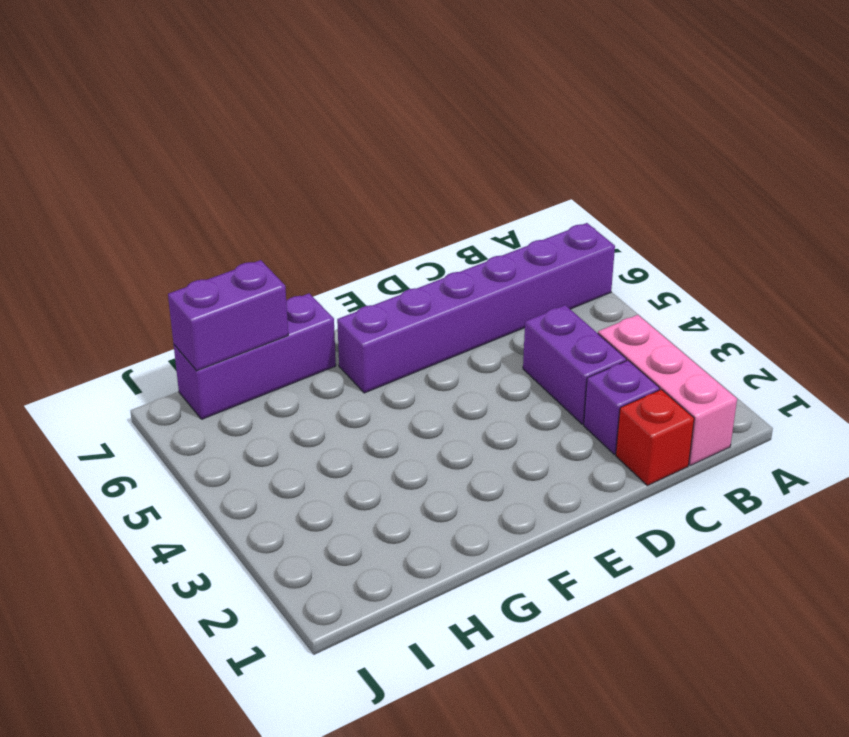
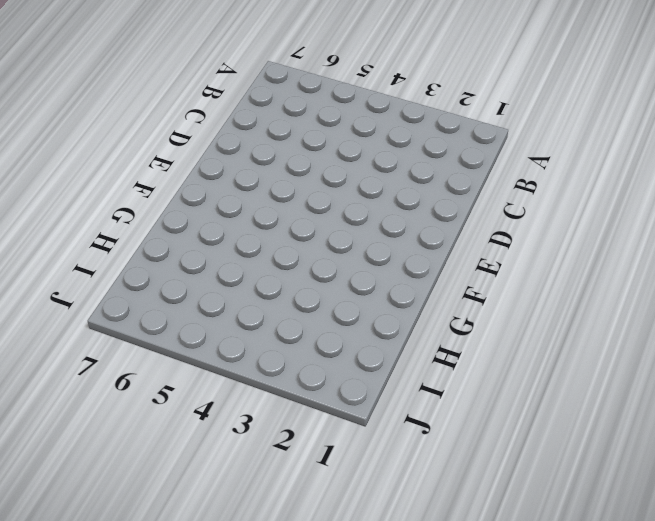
none -> purple brick A6:F6 level 1
none -> pink brick B1:B3 level 1

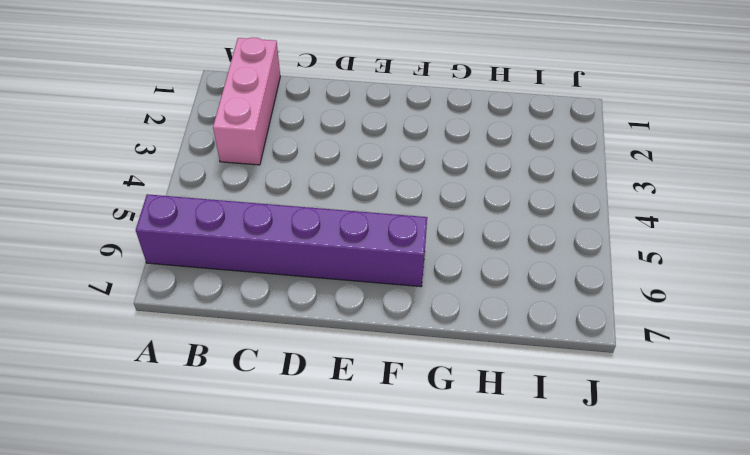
none -> red brick C1 level 1
none -> purple brick C2 level 1

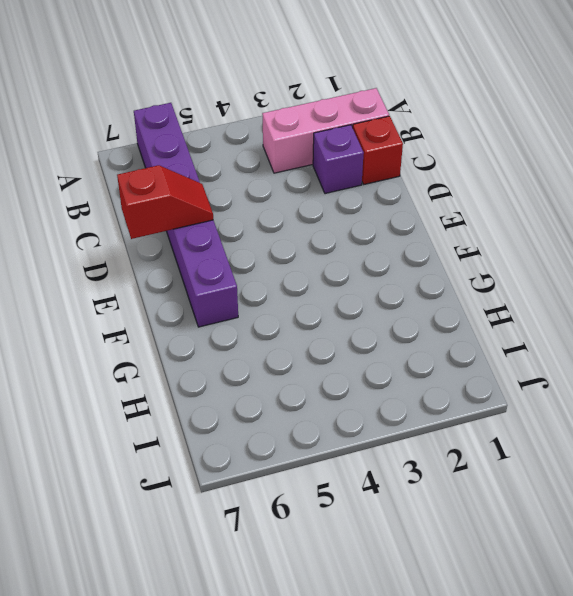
red slope D6:D7 level 2 top 7 -> none
none -> purple brick C3:C4 level 1
none -> purple brick G7:I7 level 1

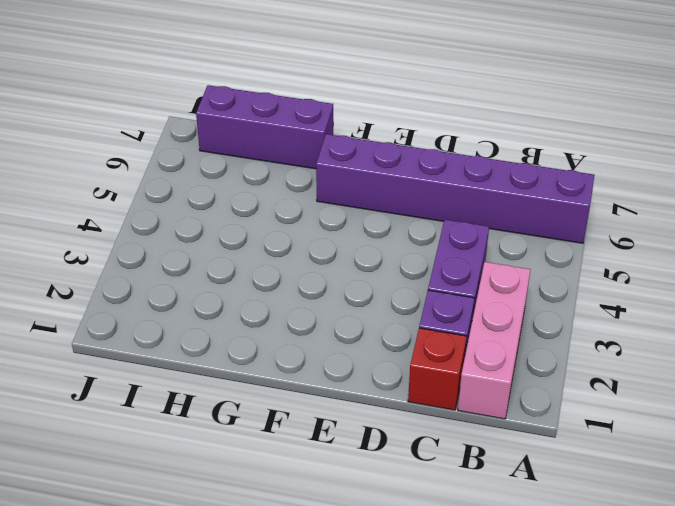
none -> purple brick H7:I7 level 2

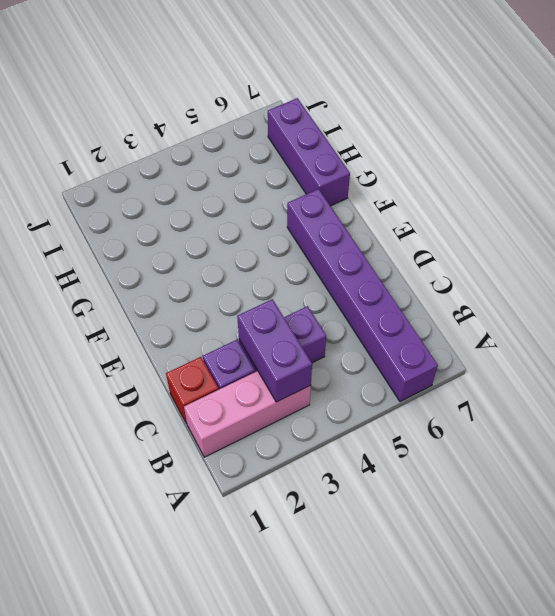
purple brick B3:C3 level 2 -> purple brick H7:I7 level 2

